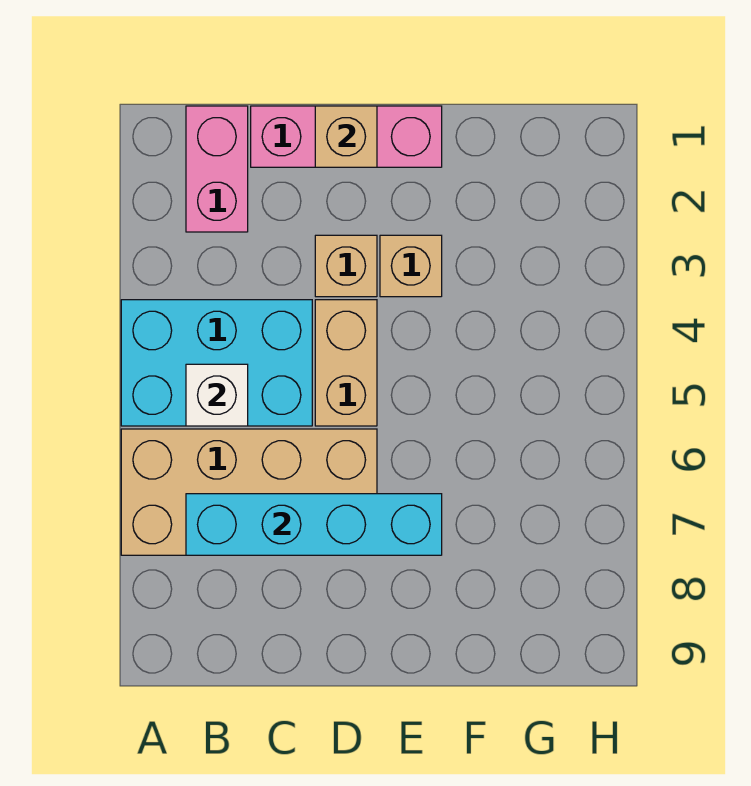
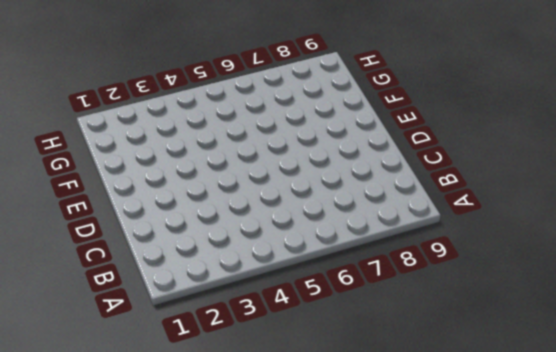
none -> cyan brick A4:C5 level 1
none -> tan brick A6:D7 level 1

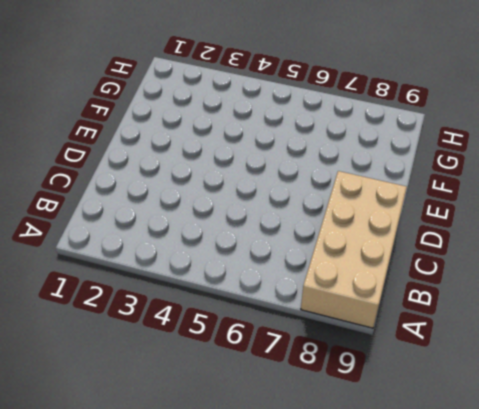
tan brick A8:D9 level 1 -> tan brick A6:D7 level 1
none -> cyan brick A4:C5 level 1
none -> pink brick B1:B2 level 1

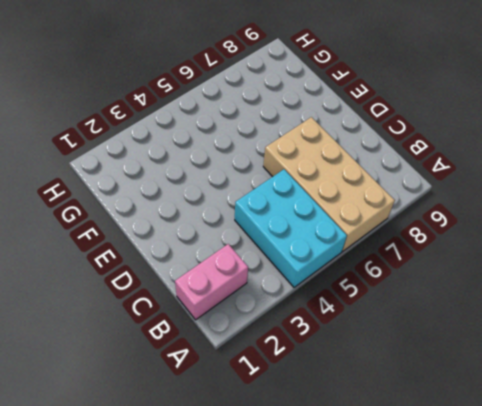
none -> pink brick C1:E1 level 1
none -> tan brick D3 level 1

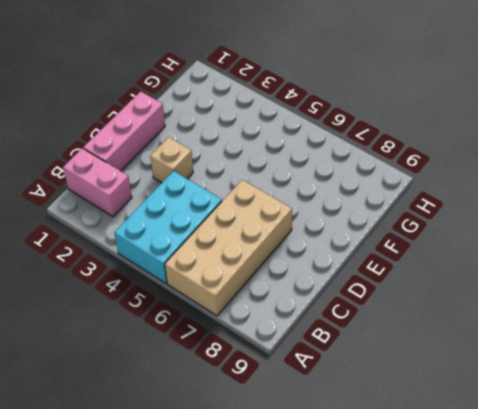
none -> tan brick D4:D5 level 1
none -> tan brick E3 level 1

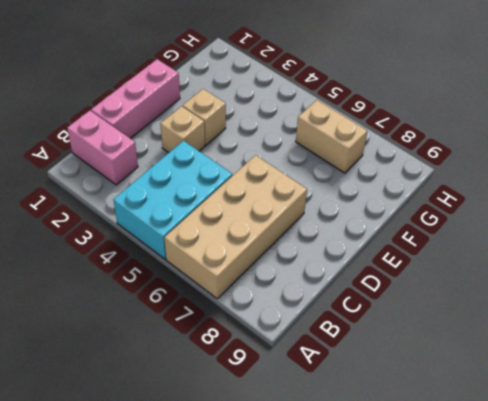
tan brick G6:G7 level 1 -> tan brick D4:D5 level 1
none -> white brick B5 level 2
none -> cyan brick B7:E7 level 2

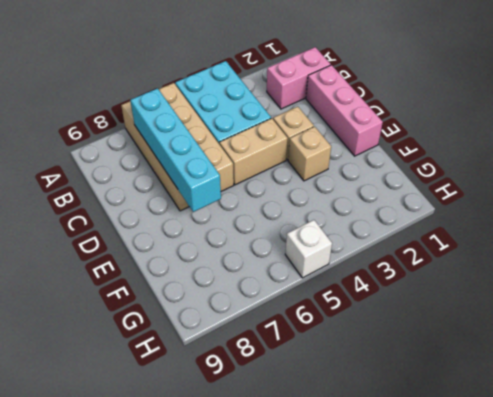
white brick H5 level 1 -> white brick B5 level 2
none -> tan brick D1 level 2

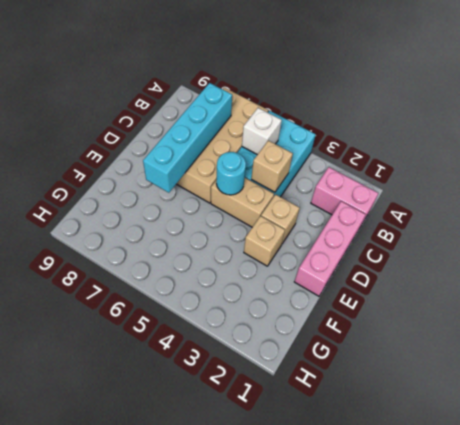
tan brick C4 level 2 -> tan brick D1 level 2
cyan round brick D5 level 2 -> none

